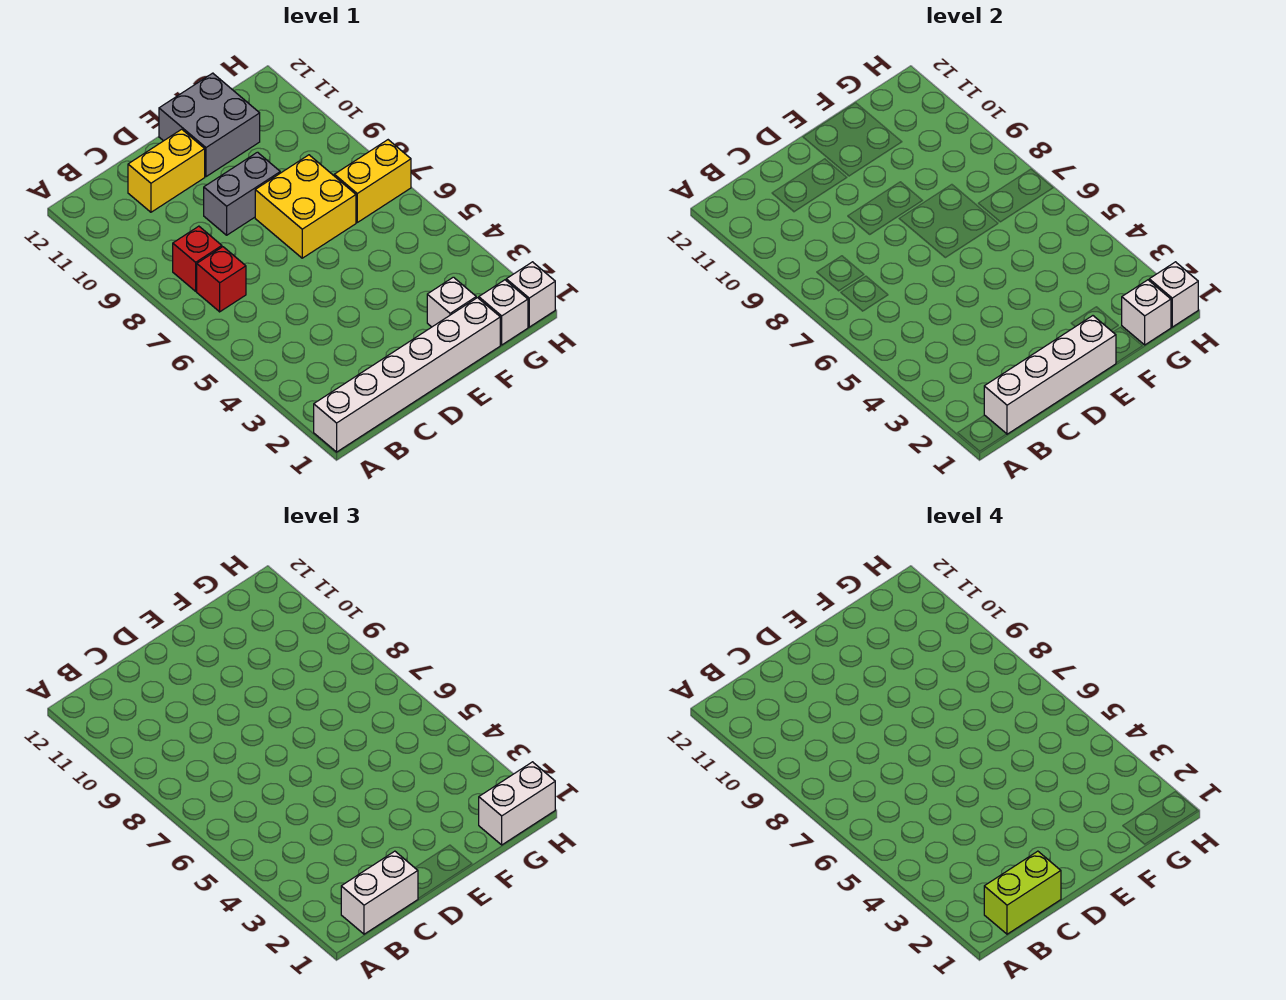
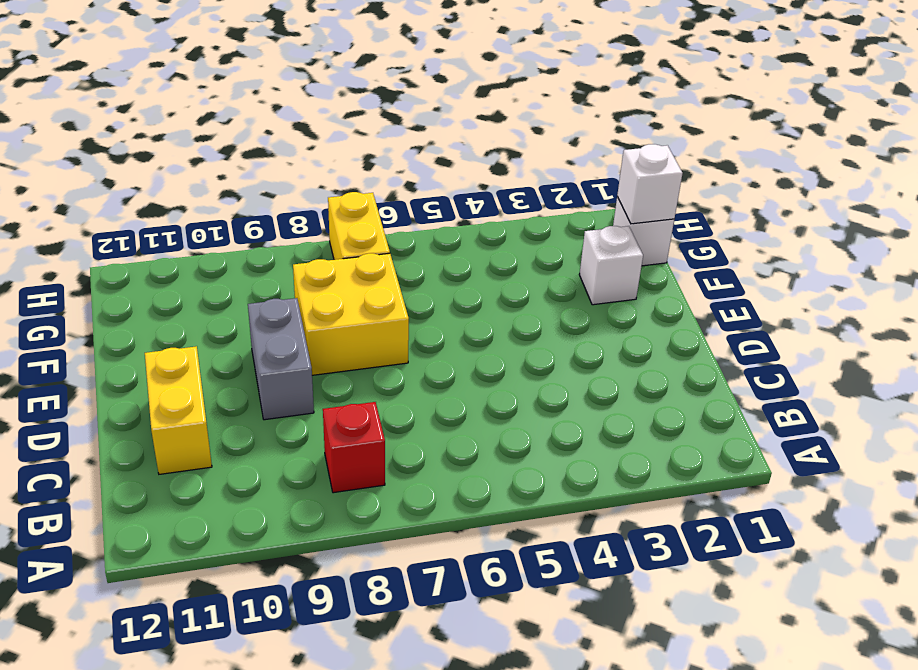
none -> white brick A1:F1 level 1
none -> red brick B7 level 1
none -> grey brick E11:F12 level 1

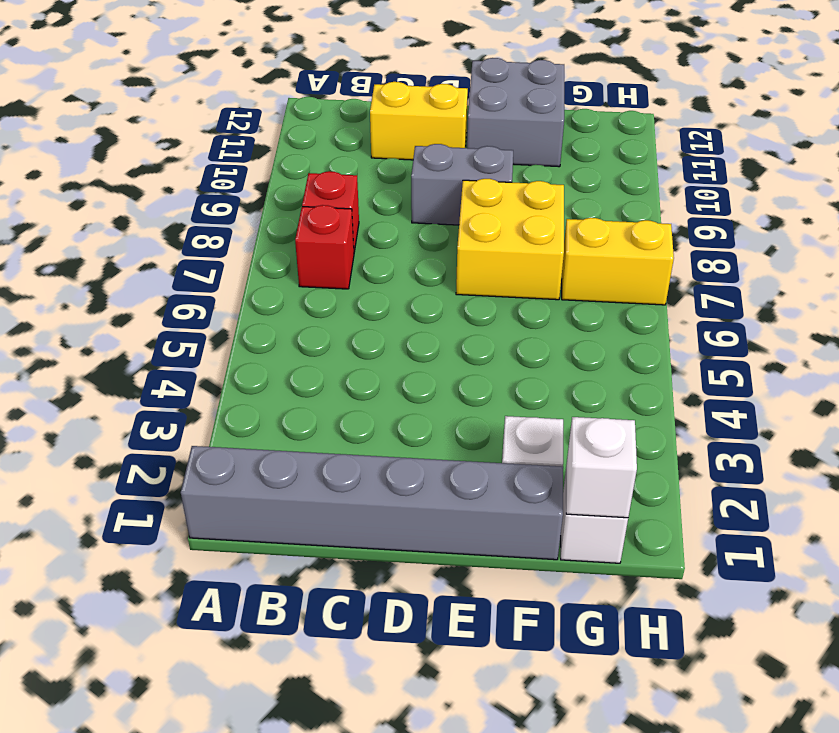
grey brick A1:F1 level 1 -> white brick A1:F1 level 1
none -> white brick H1 level 1
none -> white brick B1:E1 level 2
none -> white brick H1 level 2

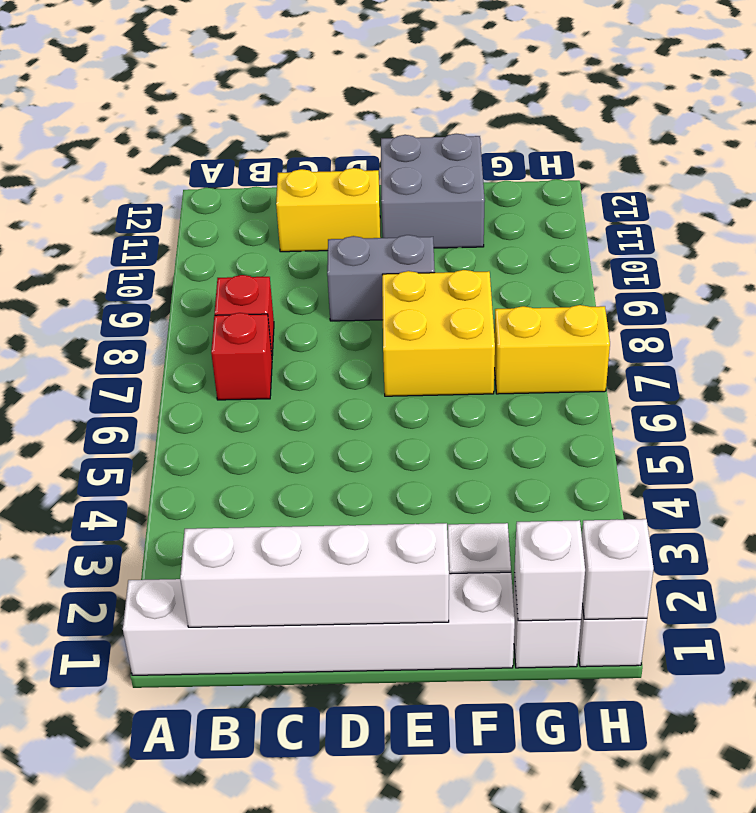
none -> white brick B1:C1 level 3
none -> white brick G1:H1 level 3
none -> lime brick B1:C1 level 4

